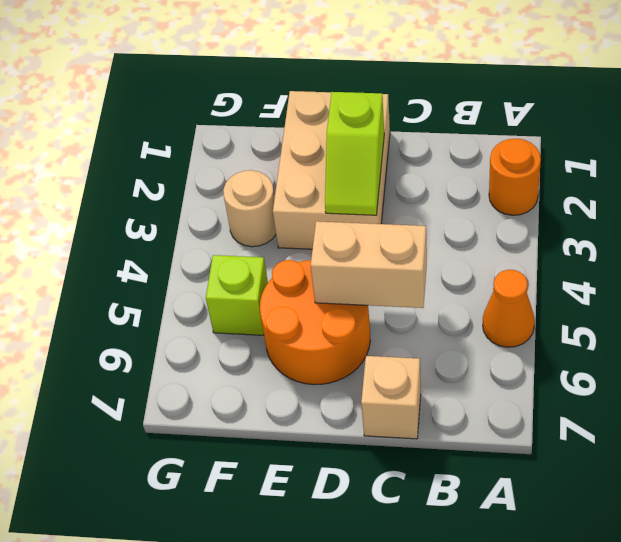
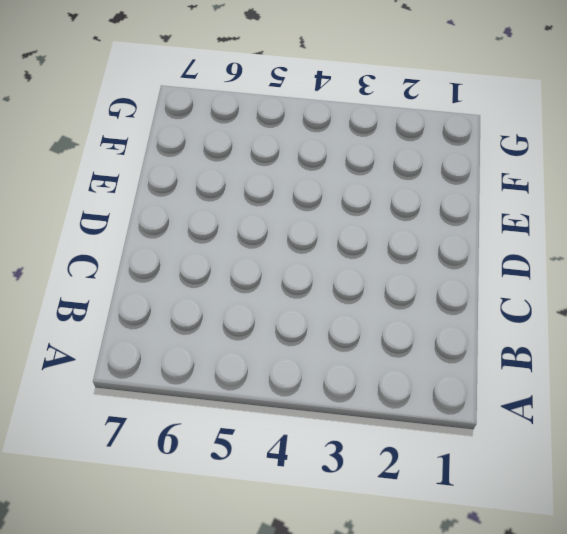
none -> orange round brick A2 level 1
none -> orange cone A5 level 1

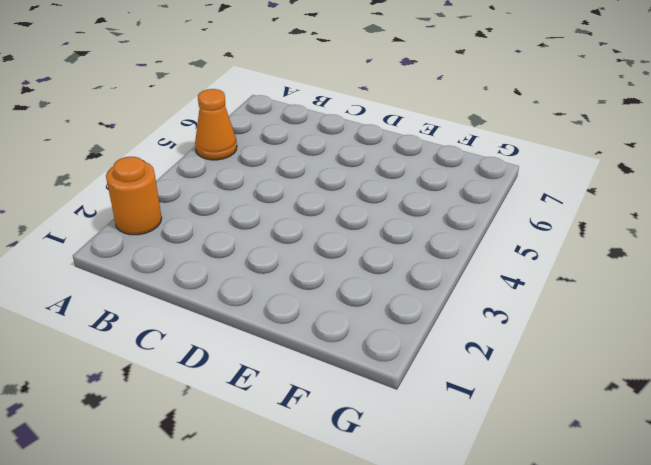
none -> tan brick C7 level 1
none -> tan brick D1:E3 level 1

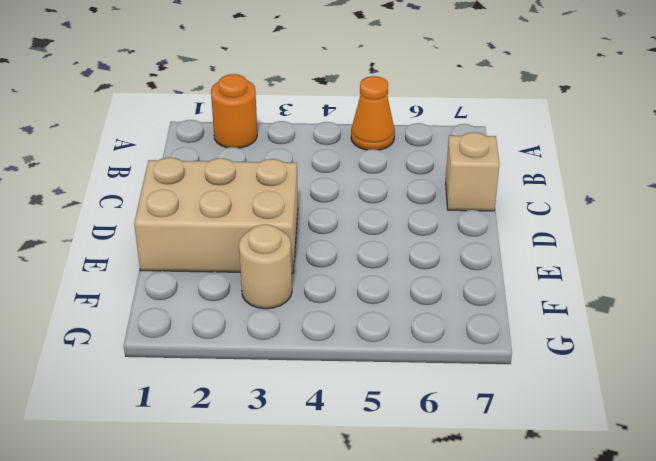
none -> orange round brick D5:E6 level 1
none -> lime brick F5 level 1

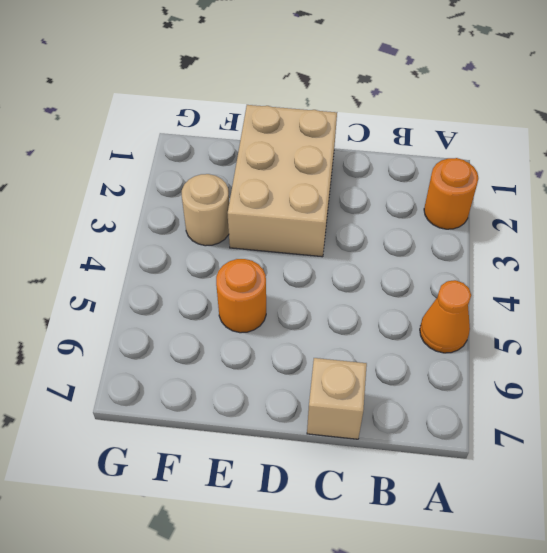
orange round brick E5 level 1 -> orange round brick D5:E6 level 1
none -> lime brick F5 level 1
none -> tan brick C5:D5 level 2

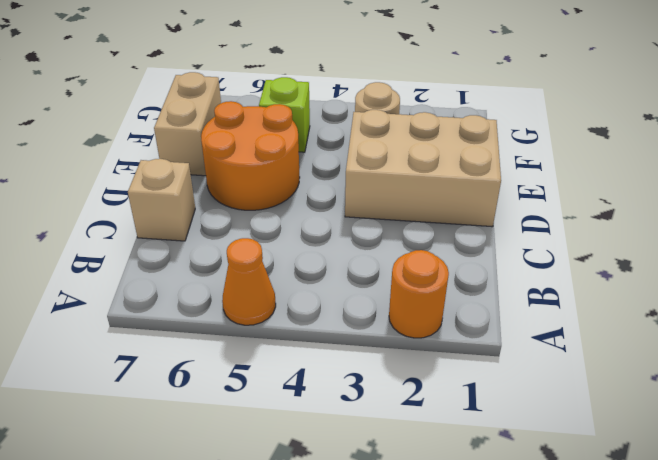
tan brick E7:F7 level 1 -> tan brick C5:D5 level 2
none -> lime slope D2:D3 level 2 top 2

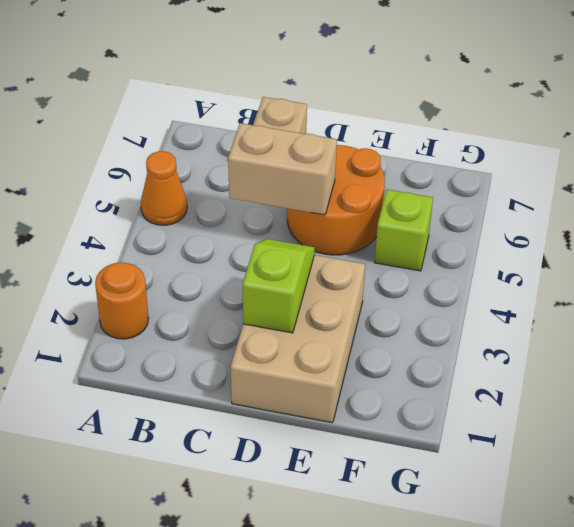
none -> tan round brick F3 level 1

